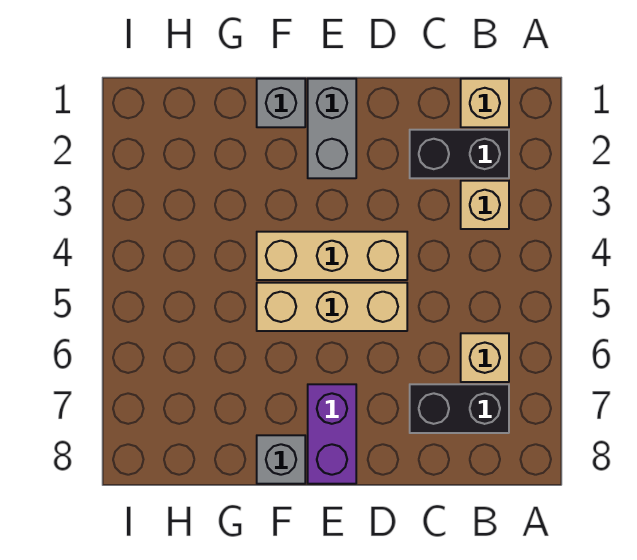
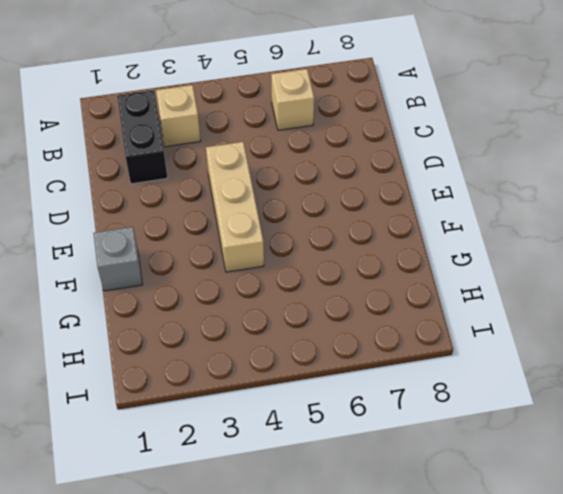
none -> tan brick B1 level 1
none -> black brick B7:C7 level 1

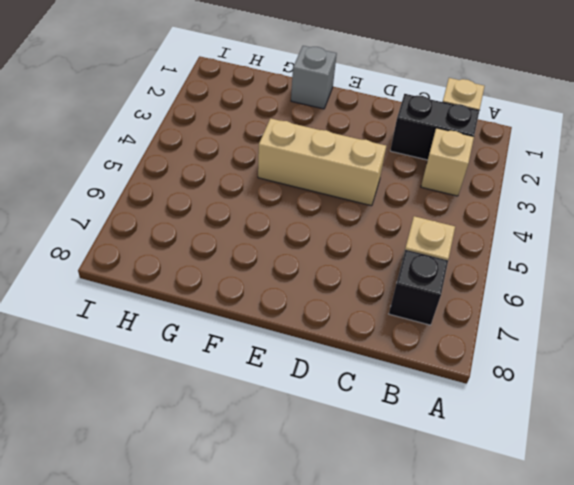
black brick B7 level 1 -> black brick B7:C7 level 1
none -> tan brick D5:F5 level 1
none -> grey brick E1:E2 level 1

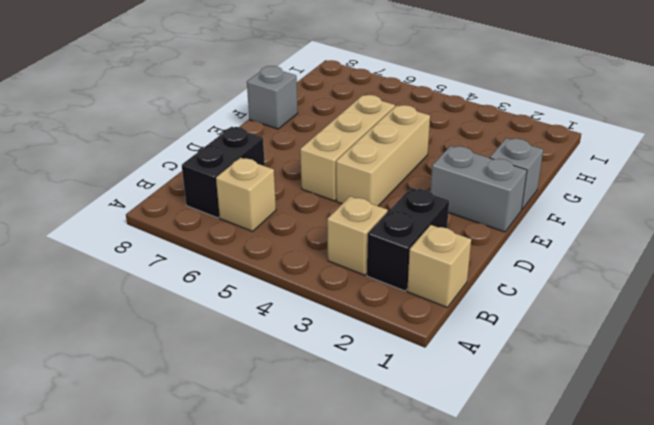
none -> purple brick E7:E8 level 1

